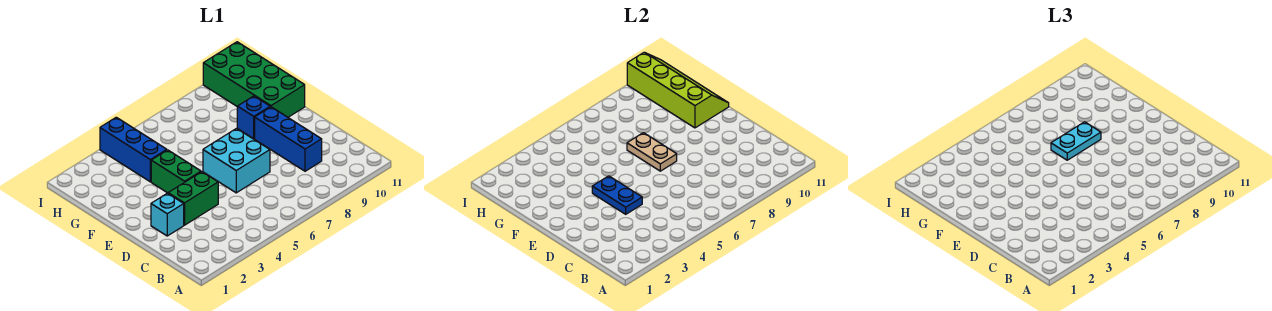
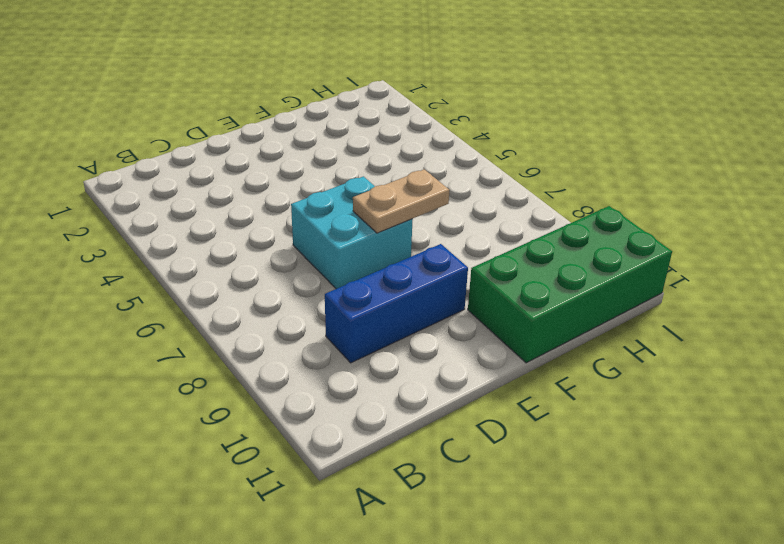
none -> cyan brick D2 level 1
none -> green brick D3:D4 level 1
none -> green brick E4:F4 level 1

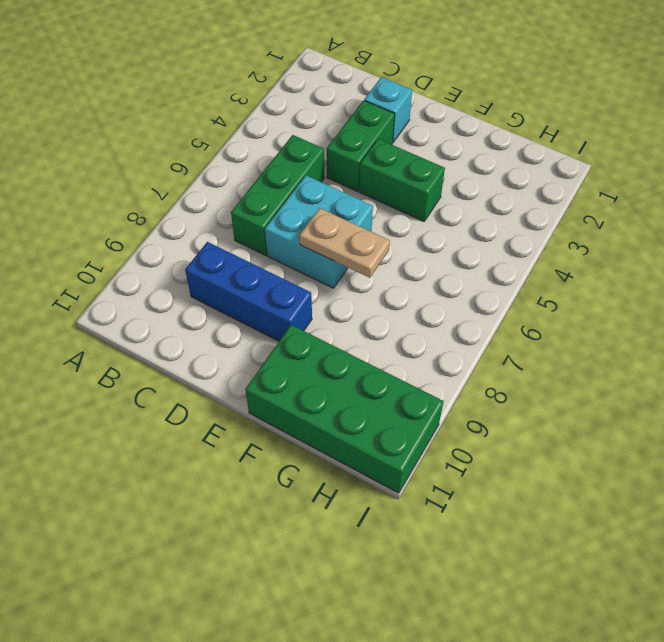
green brick C5:C7 level 1 -> none
none -> blue brick F9 level 1
none -> blue brick G4:I4 level 1
none -> blue plate D4:E4 level 2

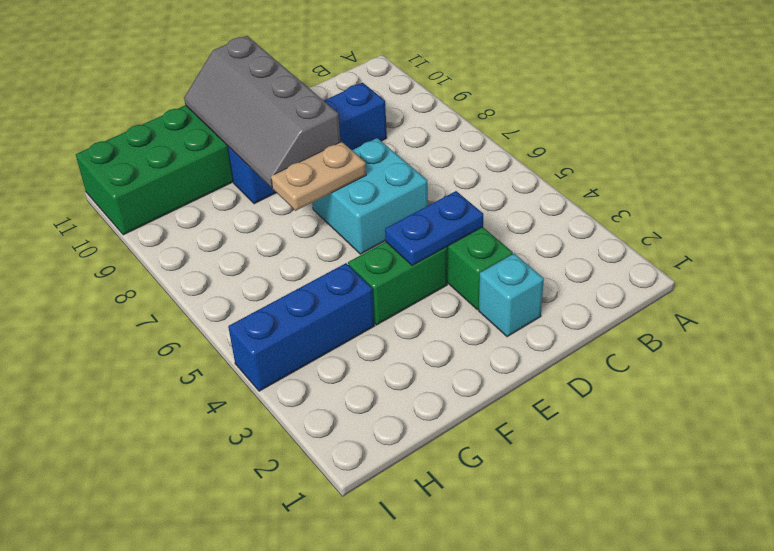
grey slope E8:F11 level 2 top E -> lime slope F10:I11 level 2 top 10
none -> cyan plate F7:F8 level 3

